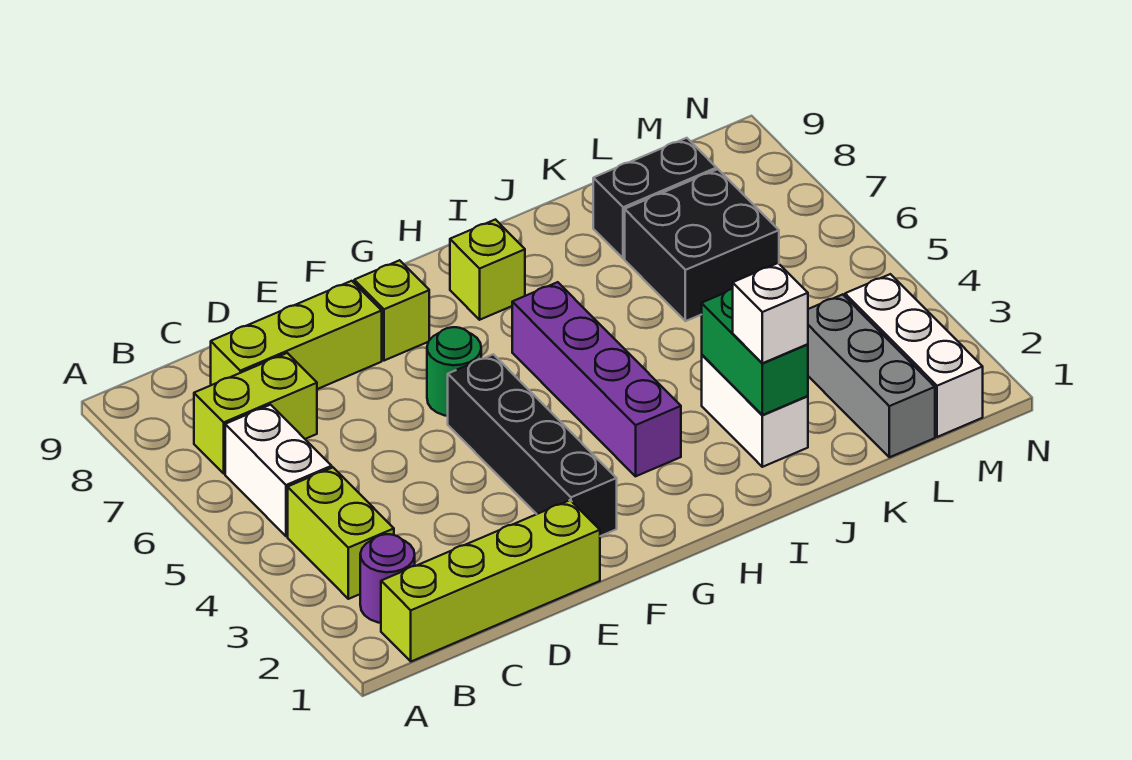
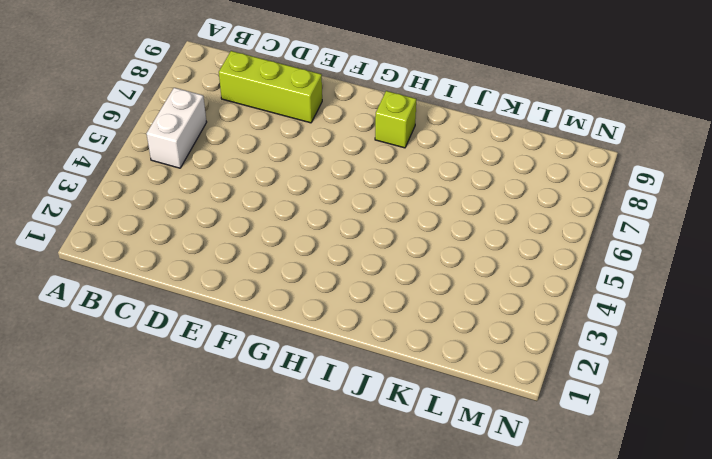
none -> lime brick B1:E1 level 1
none -> purple round brick B2 level 1
none -> lime brick B3:B4 level 1

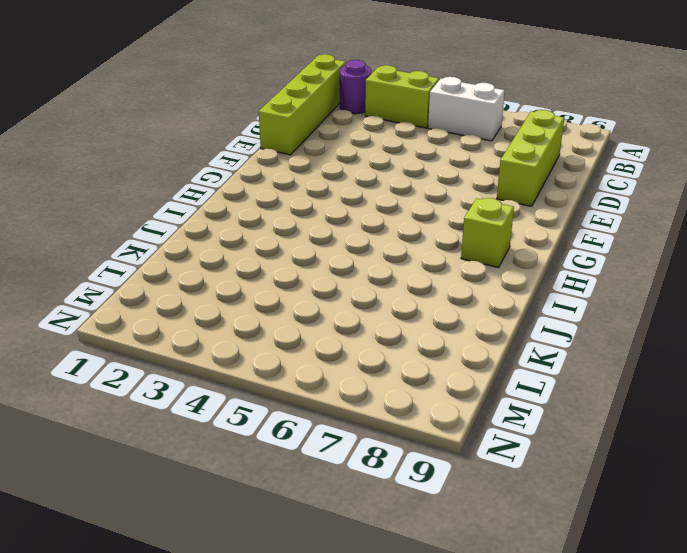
none -> lime brick B7:C7 level 1
none -> black brick F2:F5 level 1
none -> green round brick F6 level 1

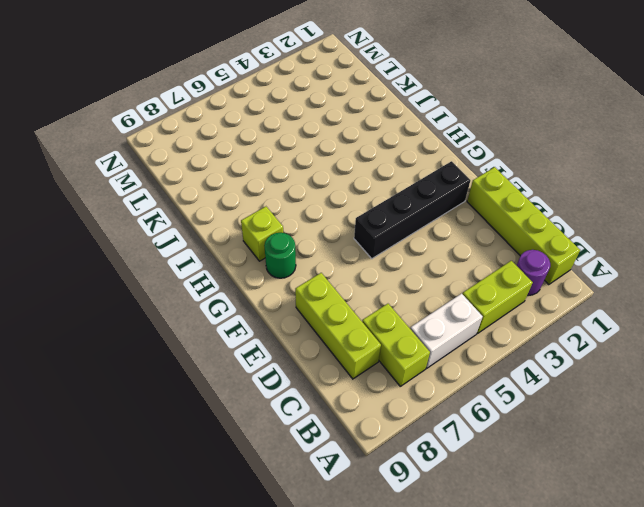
green round brick G8 level 1 -> green round brick F6 level 1
none -> lime brick F8 level 1
none -> purple brick H3:H6 level 1
none -> white brick J2:J3 level 1

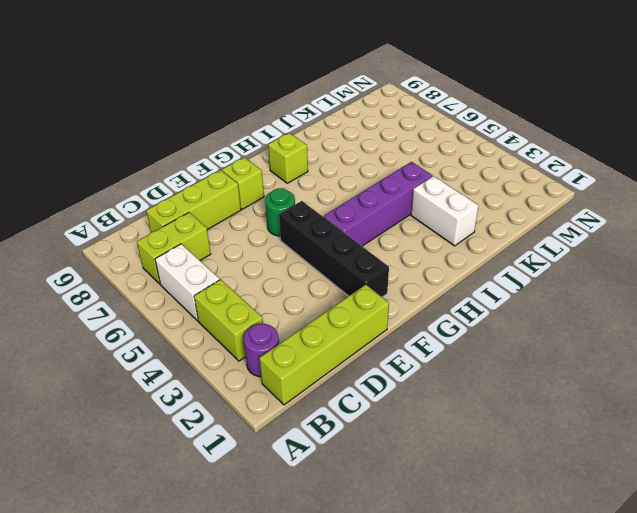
purple brick G4:J4 level 1 -> purple brick H3:H6 level 1
none -> black brick K6:L7 level 1
none -> black brick K8:L8 level 1
none -> grey brick L1:L3 level 1

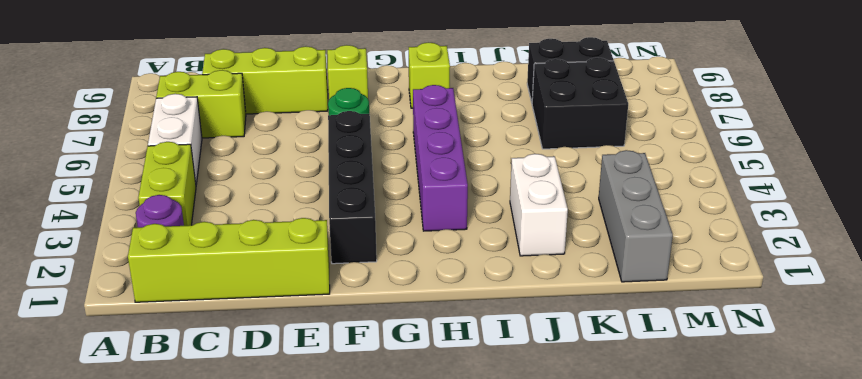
none -> white brick M1:M3 level 1
none -> green brick J2:J3 level 2
none -> white brick J2 level 3

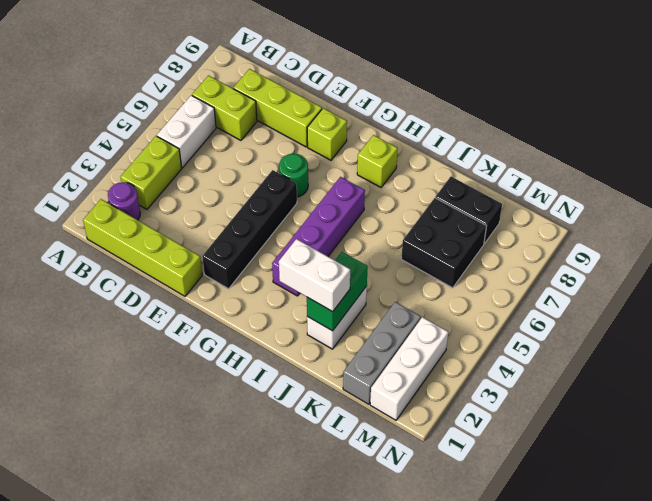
white brick I2:J2 level 3 -> white brick J2 level 3

